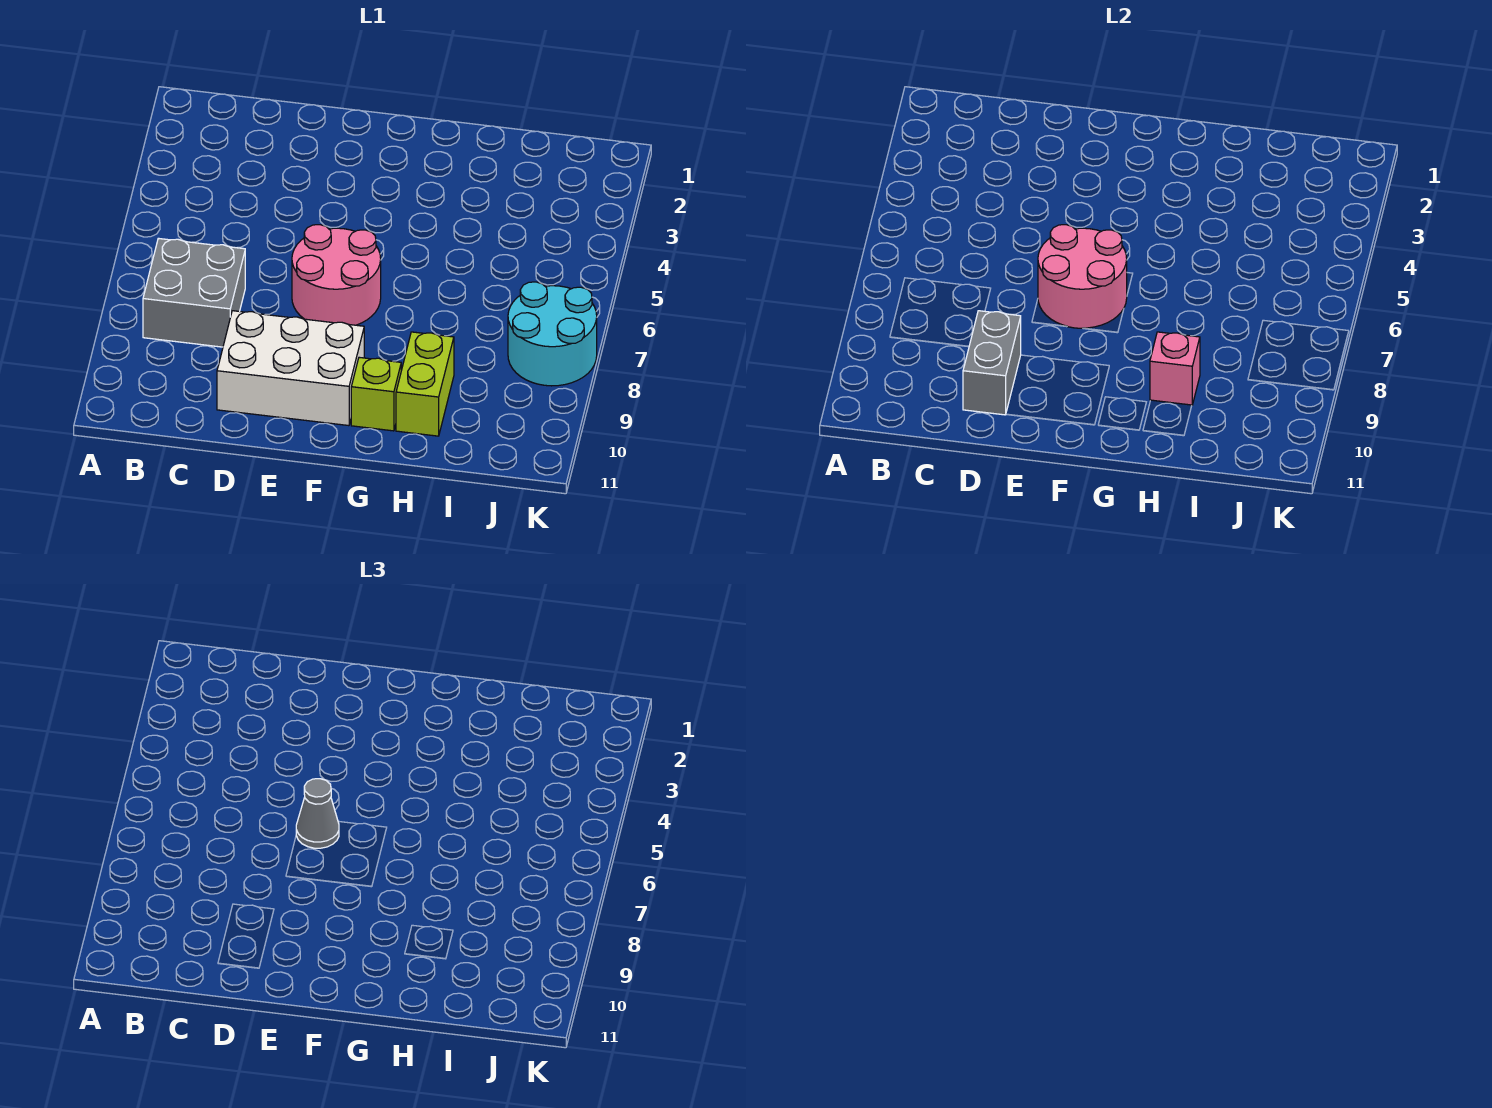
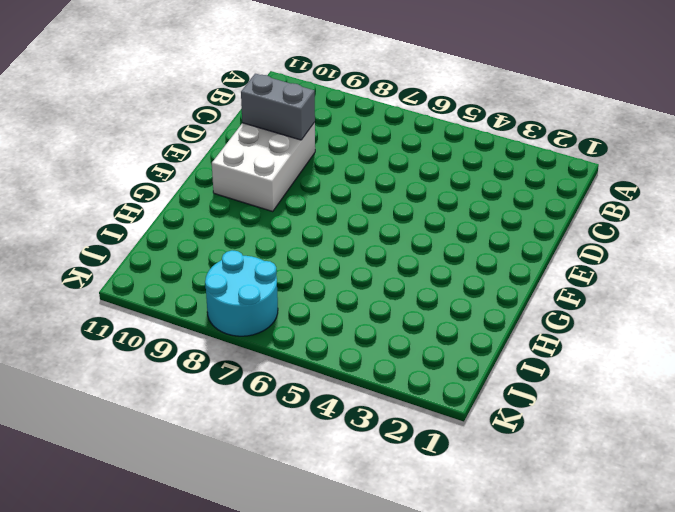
none -> grey brick B7:C8 level 1
none -> pink round brick E6:F7 level 1

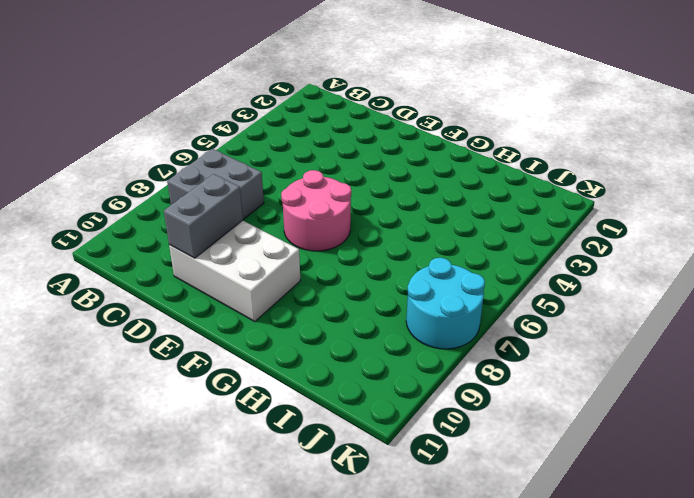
none -> lime brick G10 level 1
none -> lime brick H9:H10 level 1

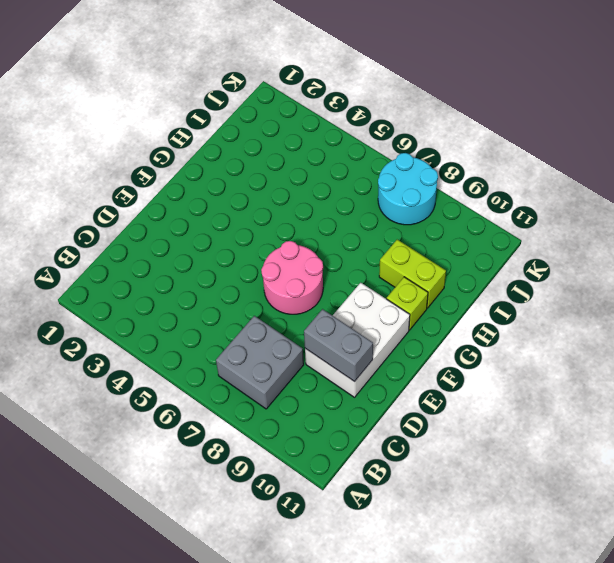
none -> pink round brick E6:F7 level 2
none -> pink brick H9 level 2

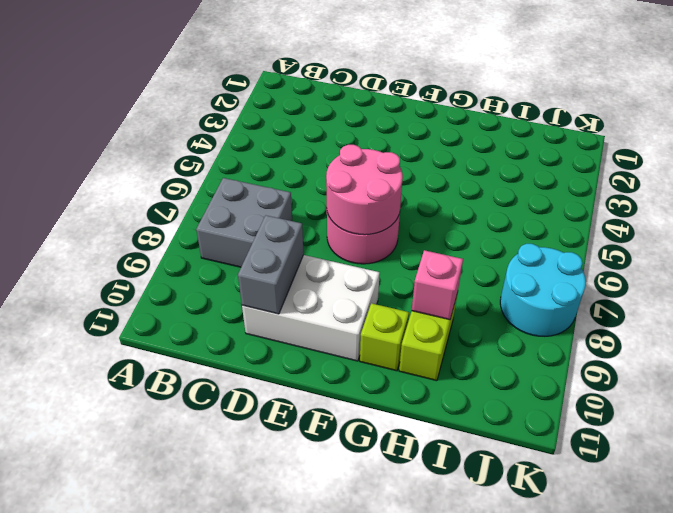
none -> grey cone E6 level 3

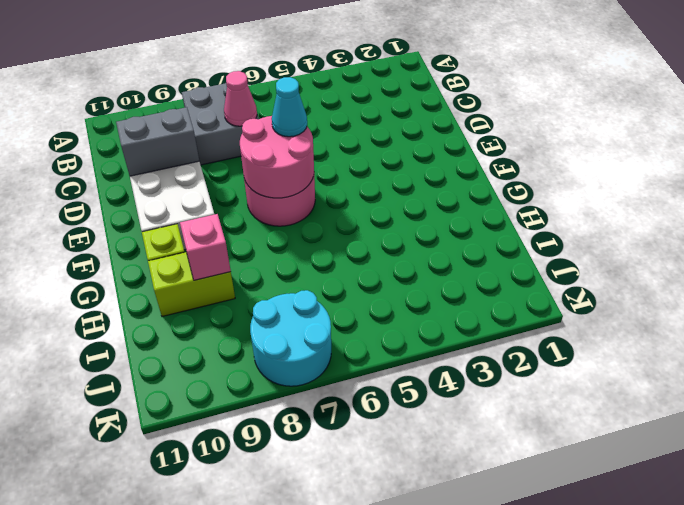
pink cone C7 level 2 -> none
cyan cone E6 level 3 -> grey cone E6 level 3

